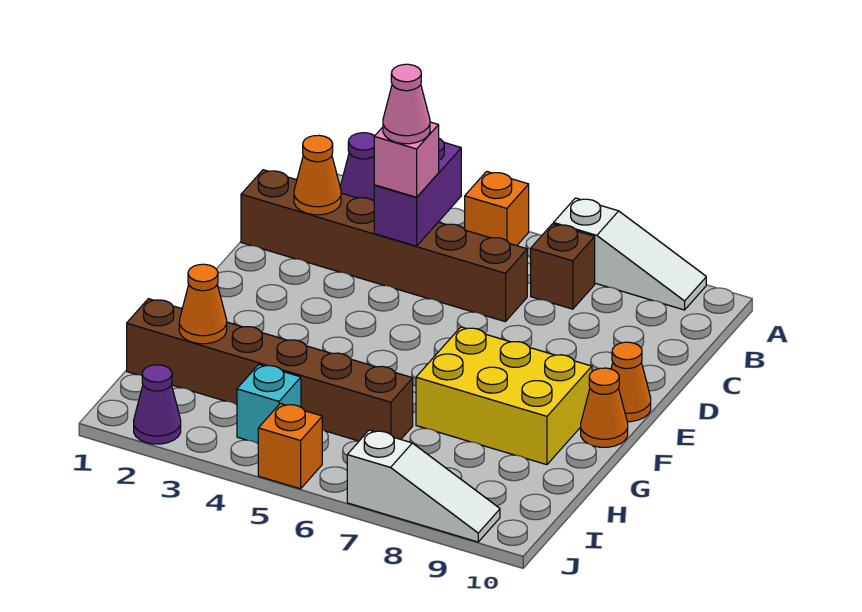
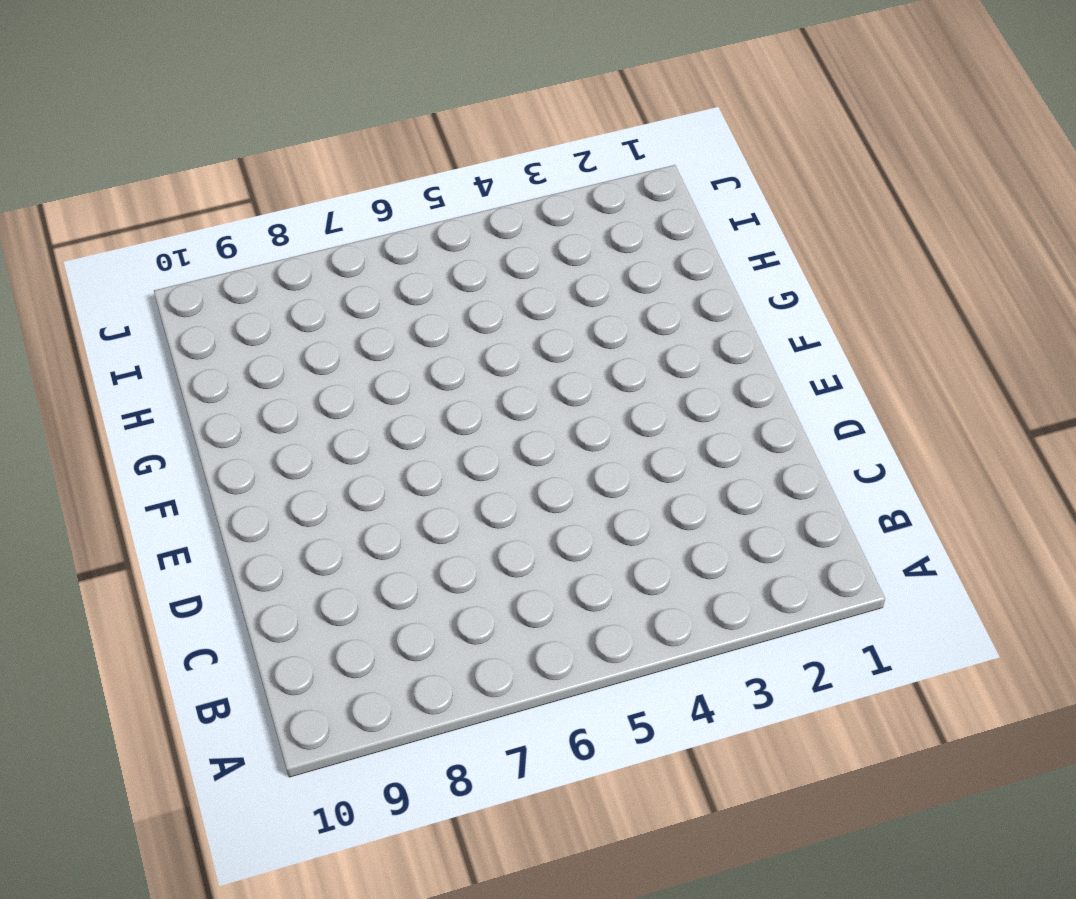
none -> purple cone A2 level 1
none -> orange brick A5 level 1
none -> white slope A7:A9 level 1 top 7

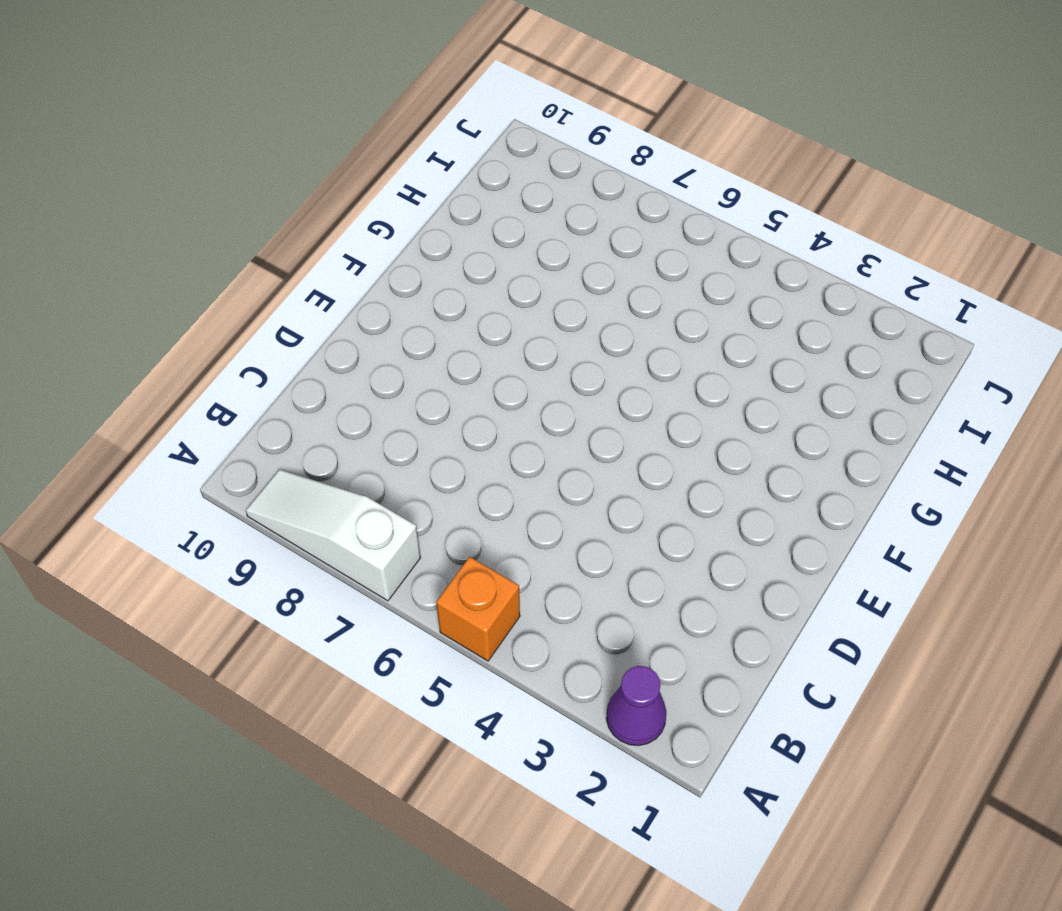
none -> brown brick B7 level 1
none -> brown brick C1:C6 level 1
none -> orange cone E10 level 1

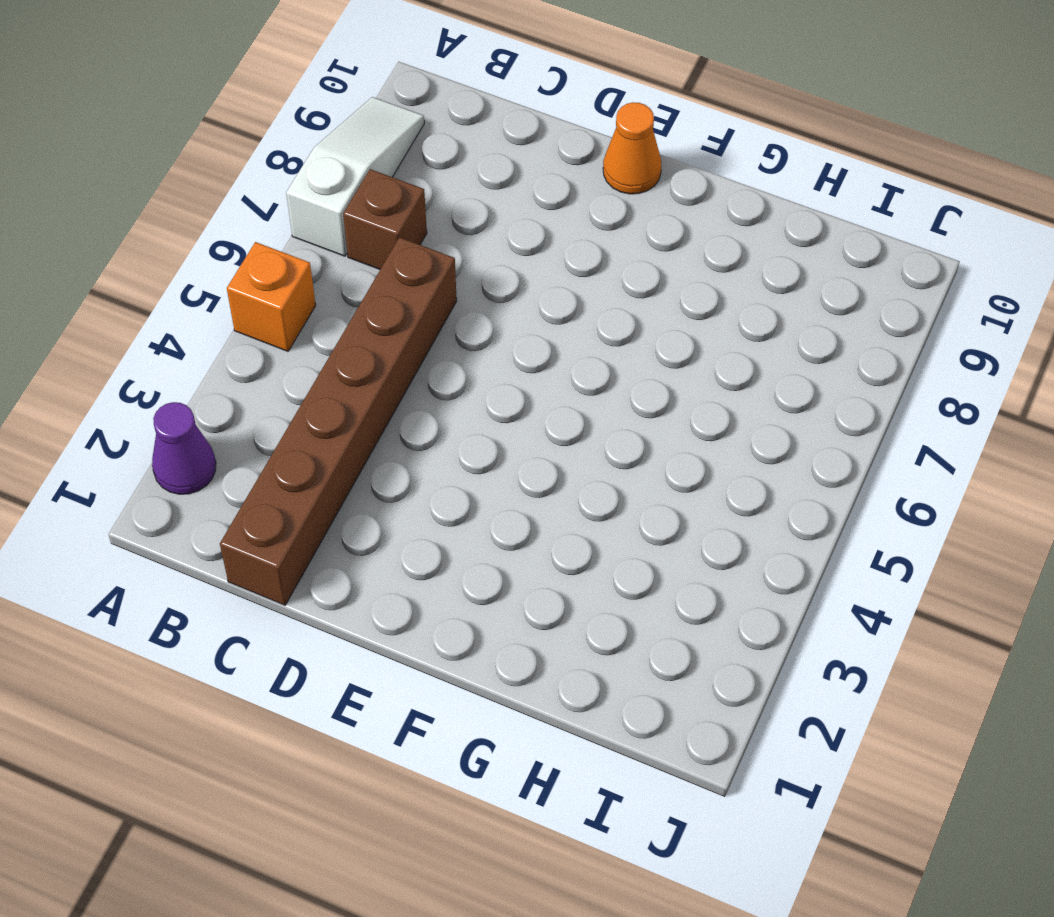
none -> yellow brick F7:G9 level 1
none -> orange cone F10 level 1
none -> brown brick H1:H6 level 1

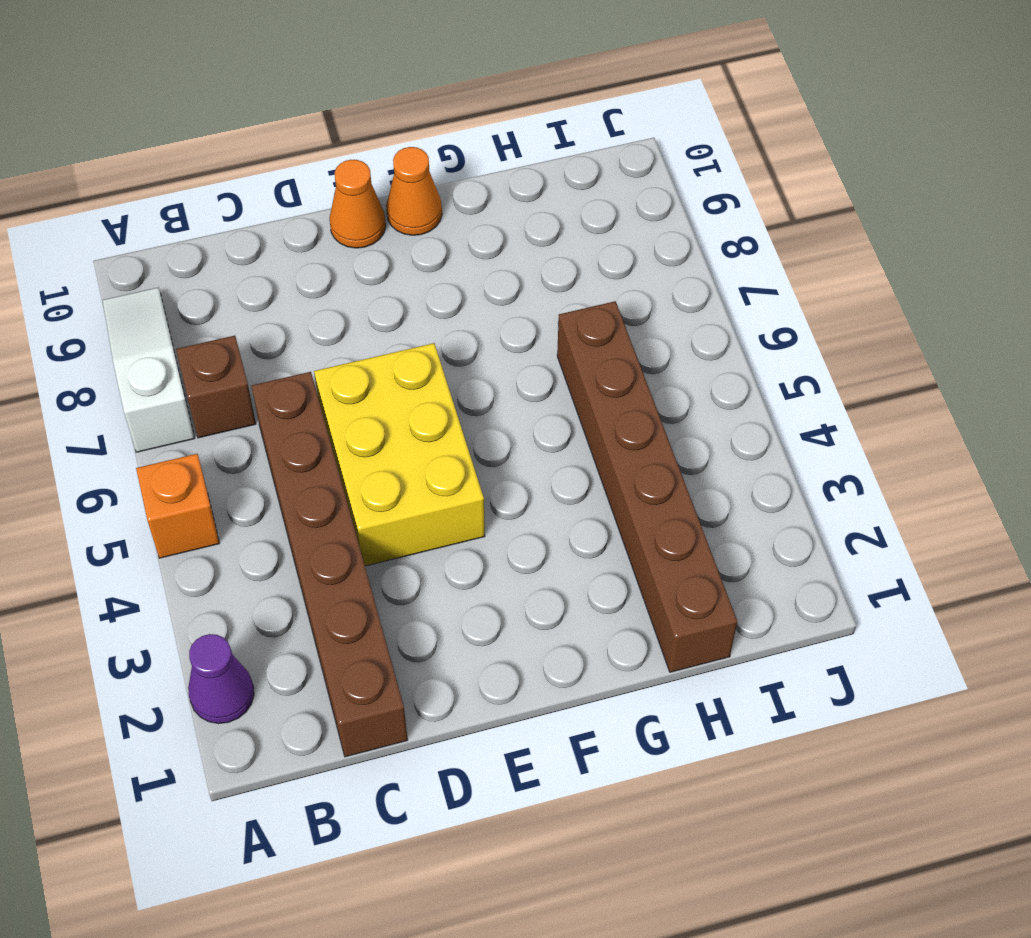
yellow brick D4:E6 level 1 -> yellow brick F7:G9 level 1
none -> cyan brick I4 level 1
none -> purple cone J2 level 1
none -> orange brick J5 level 1

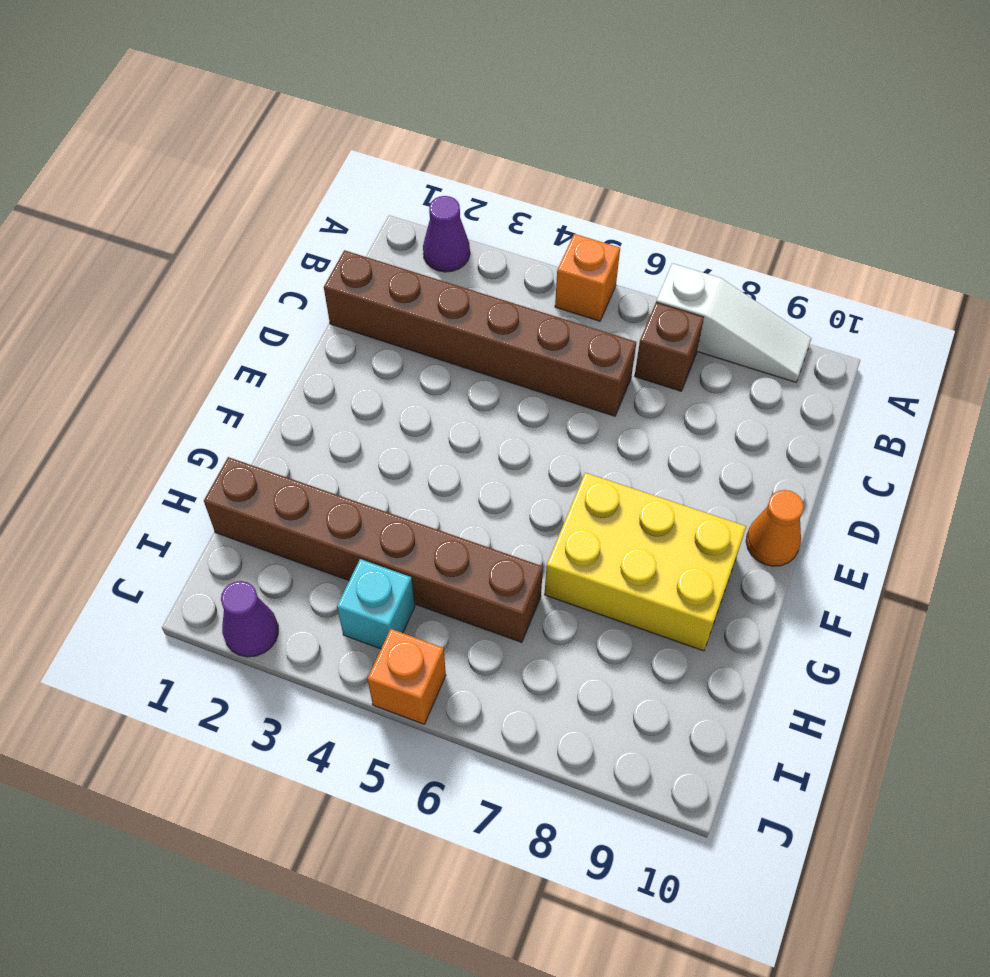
none -> orange cone F10 level 1
none -> white slope J7:J9 level 1 top 7
none -> purple brick B4:C4 level 2

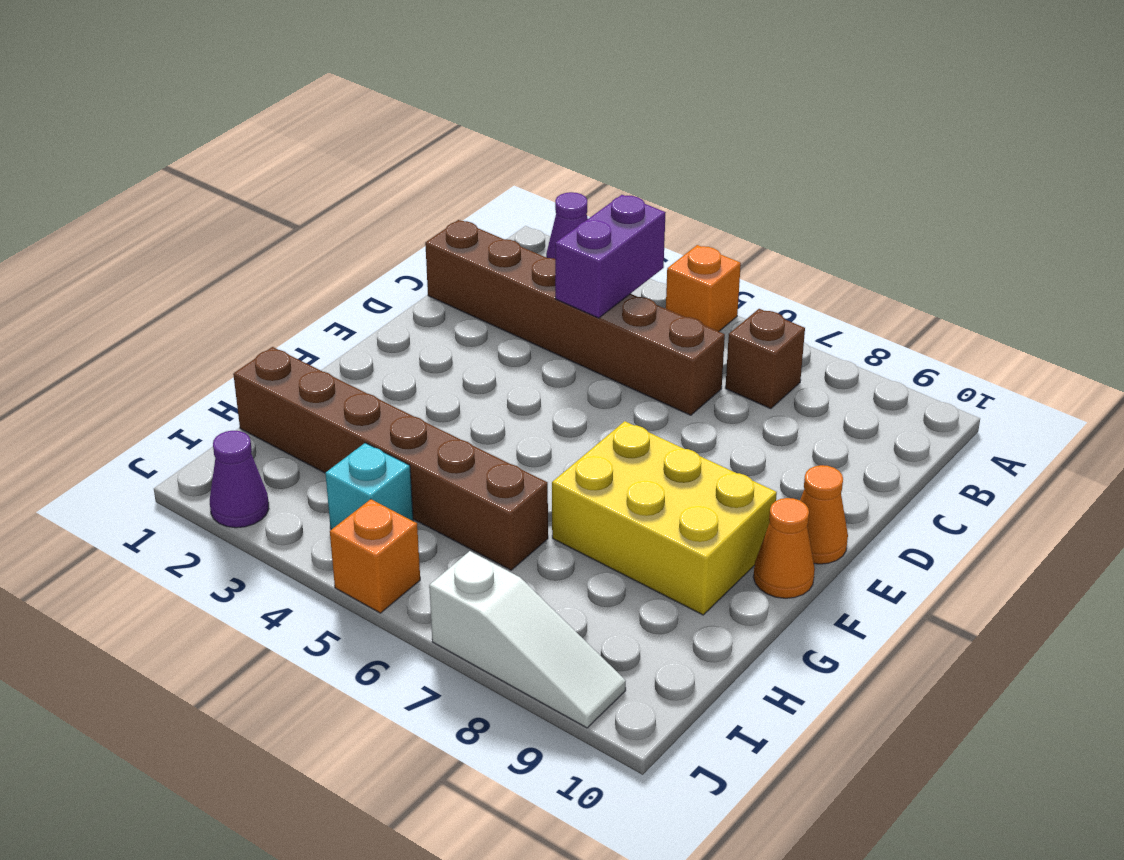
none -> white slope A7:A9 level 1 top 7
none -> orange cone C2 level 2
none -> orange cone H2 level 2

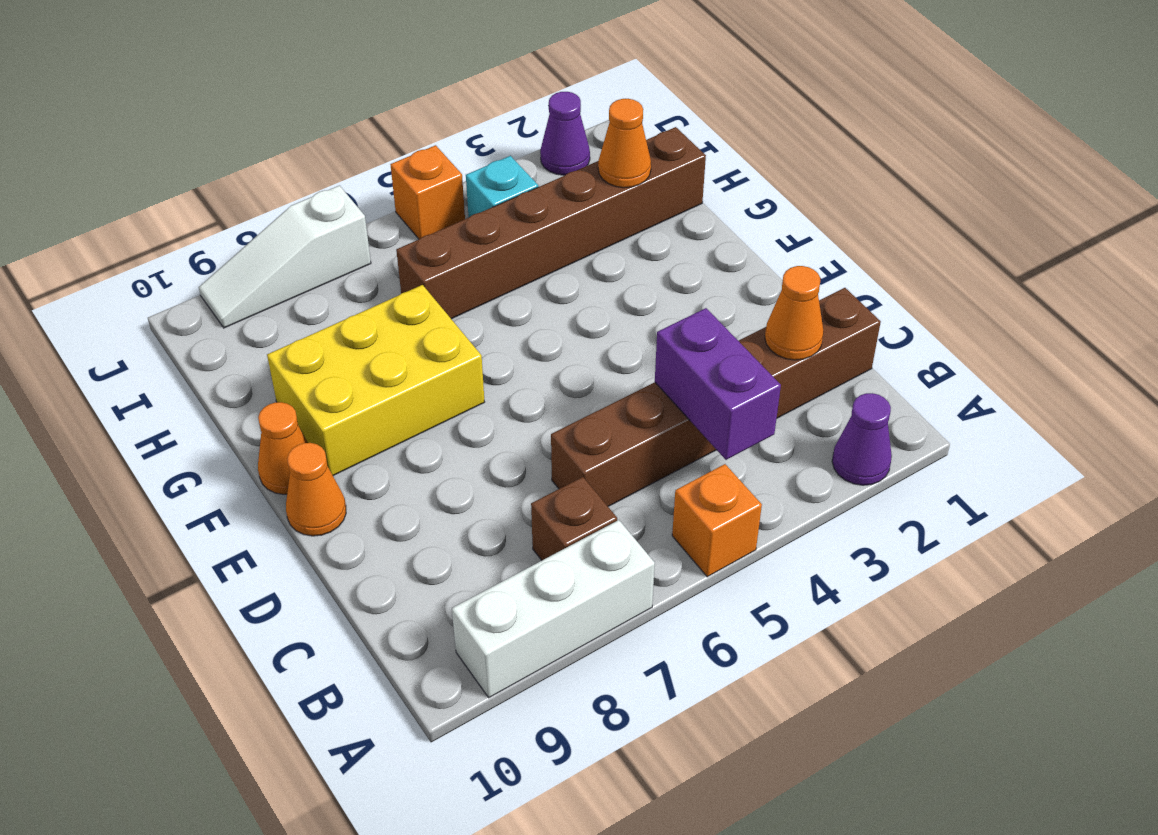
white brick A7:A9 level 1 -> white slope A7:A9 level 1 top 7
none -> pink brick C4 level 3
none -> pink cone C4 level 4

